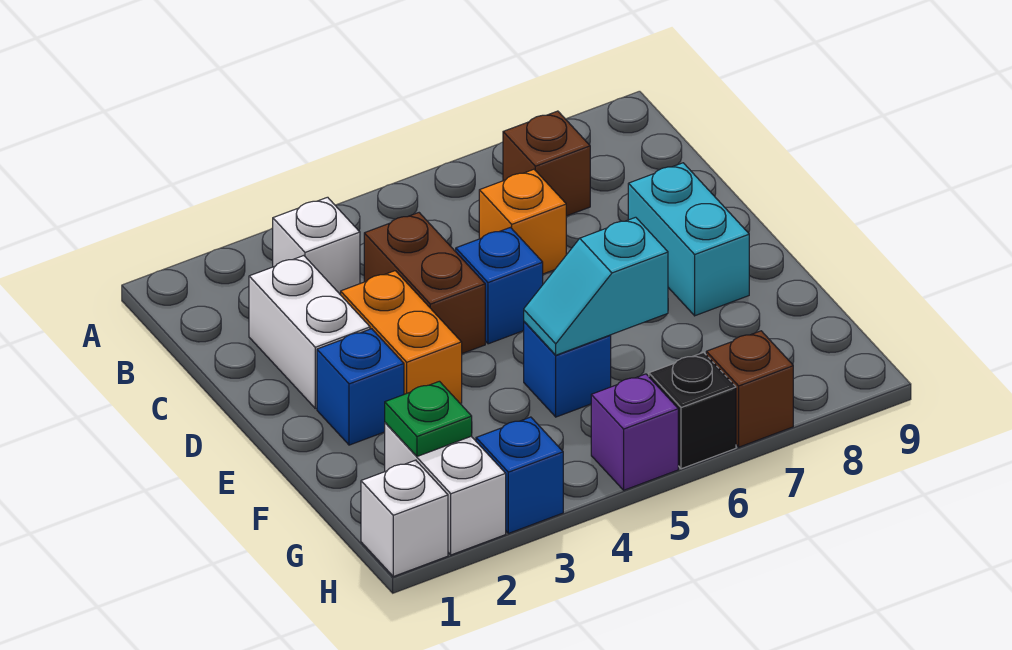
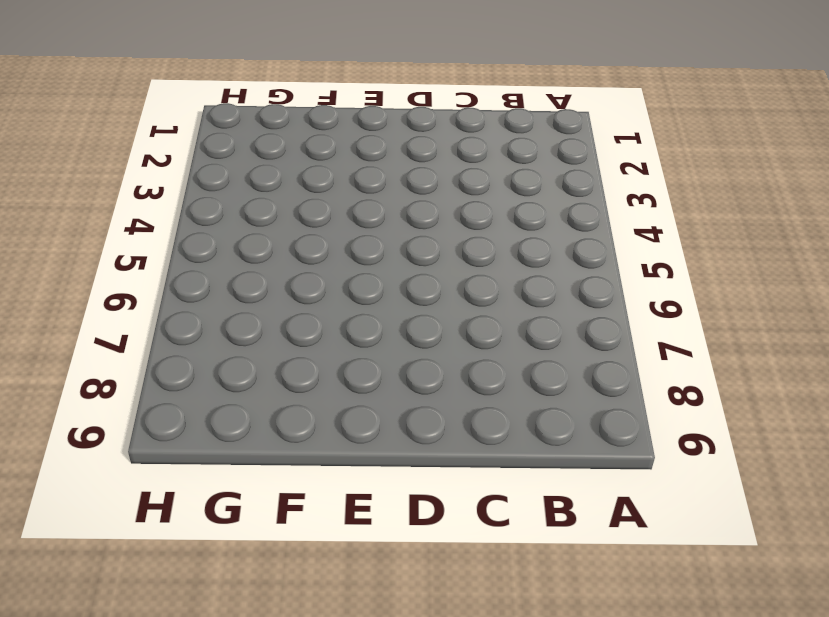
none -> white brick B3 level 1
none -> brown brick B7 level 1
none -> white brick C2:D2 level 1

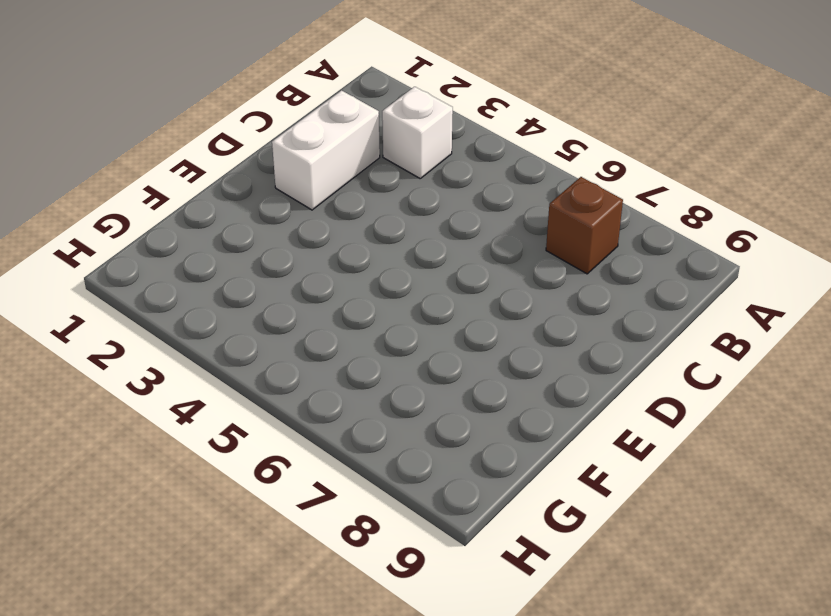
none -> brown brick C4:D4 level 1
none -> orange brick C6 level 1
none -> orange brick D3:E3 level 1

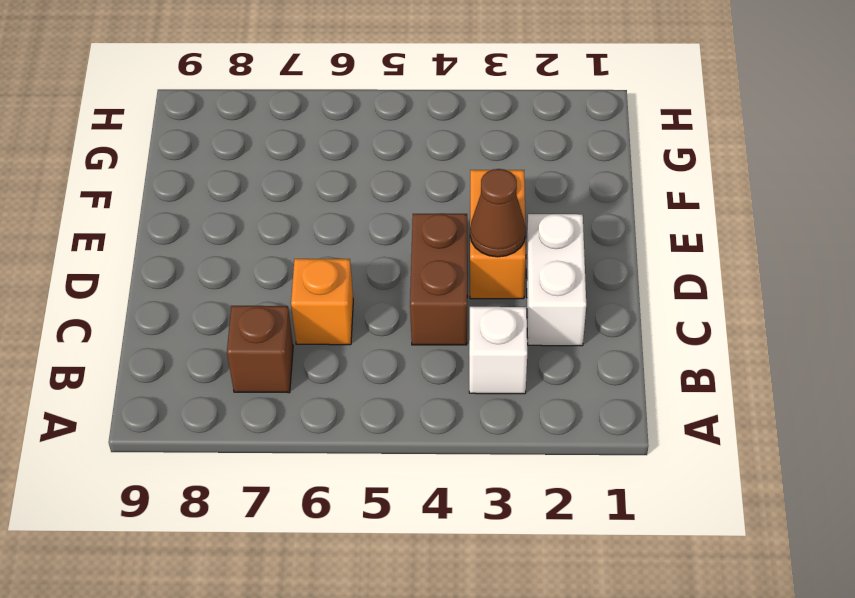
brown cone D3 level 2 -> none
none -> blue brick D5 level 1
none -> cyan brick D8:E8 level 1
none -> blue brick E2 level 1

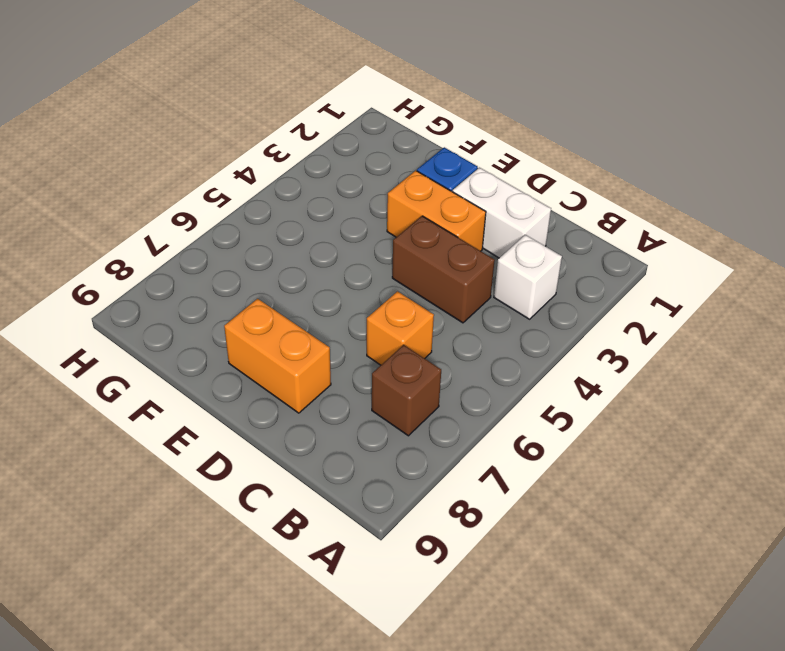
orange brick D8:E8 level 1 -> cyan brick D8:E8 level 1
none -> blue brick D5 level 1
none -> blue brick F5 level 1
none -> white brick G2:H2 level 1

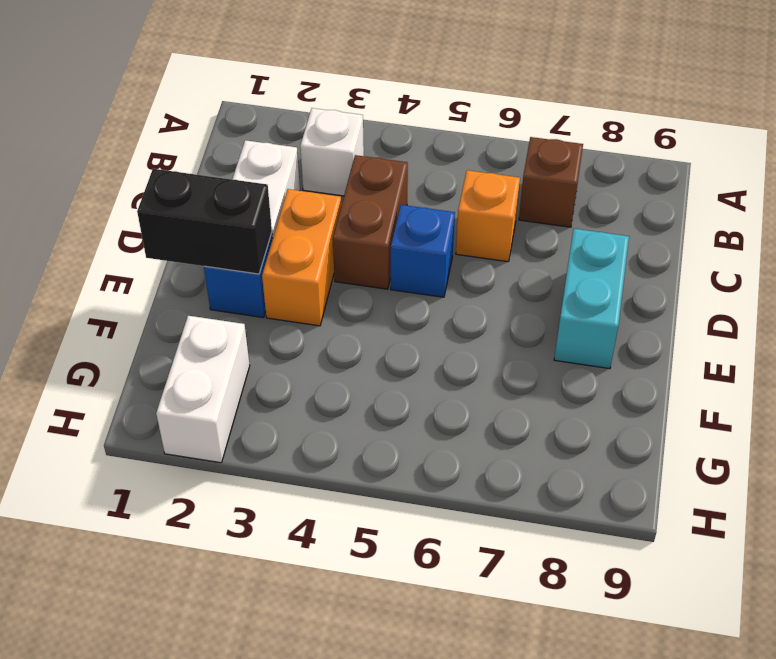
black brick E1:E2 level 2 -> none
none -> blue brick F5 level 1
none -> white brick H1 level 1
none -> blue brick H3 level 1

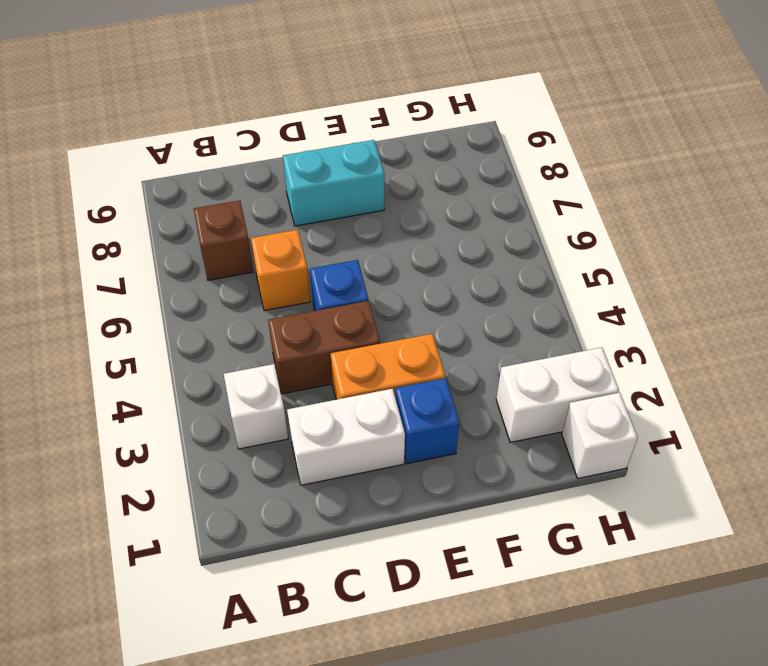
none -> blue brick F5 level 1
none -> blue brick H3 level 1
none -> purple brick H5 level 1

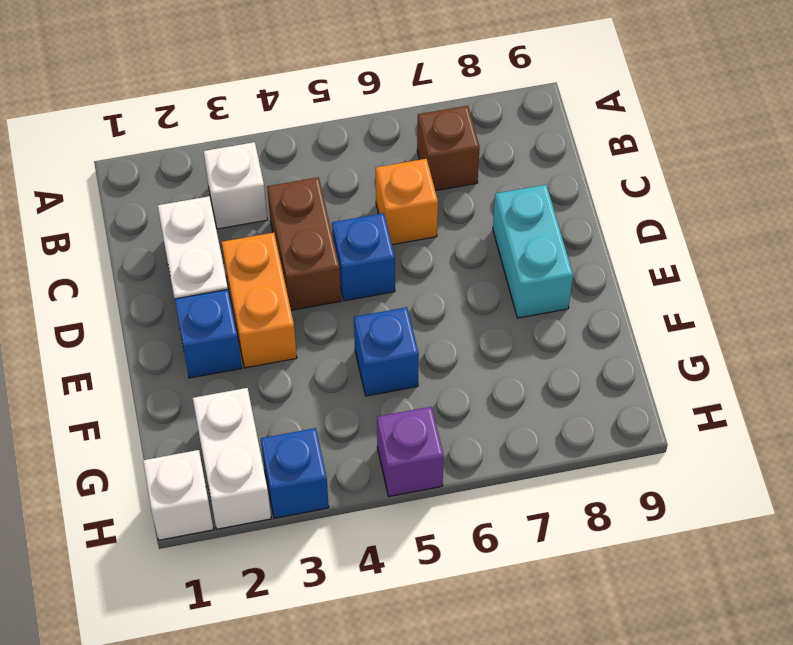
none -> black brick H6 level 1
none -> brown brick H7 level 1
none -> cyan slope F5:F6 level 2 top 6

